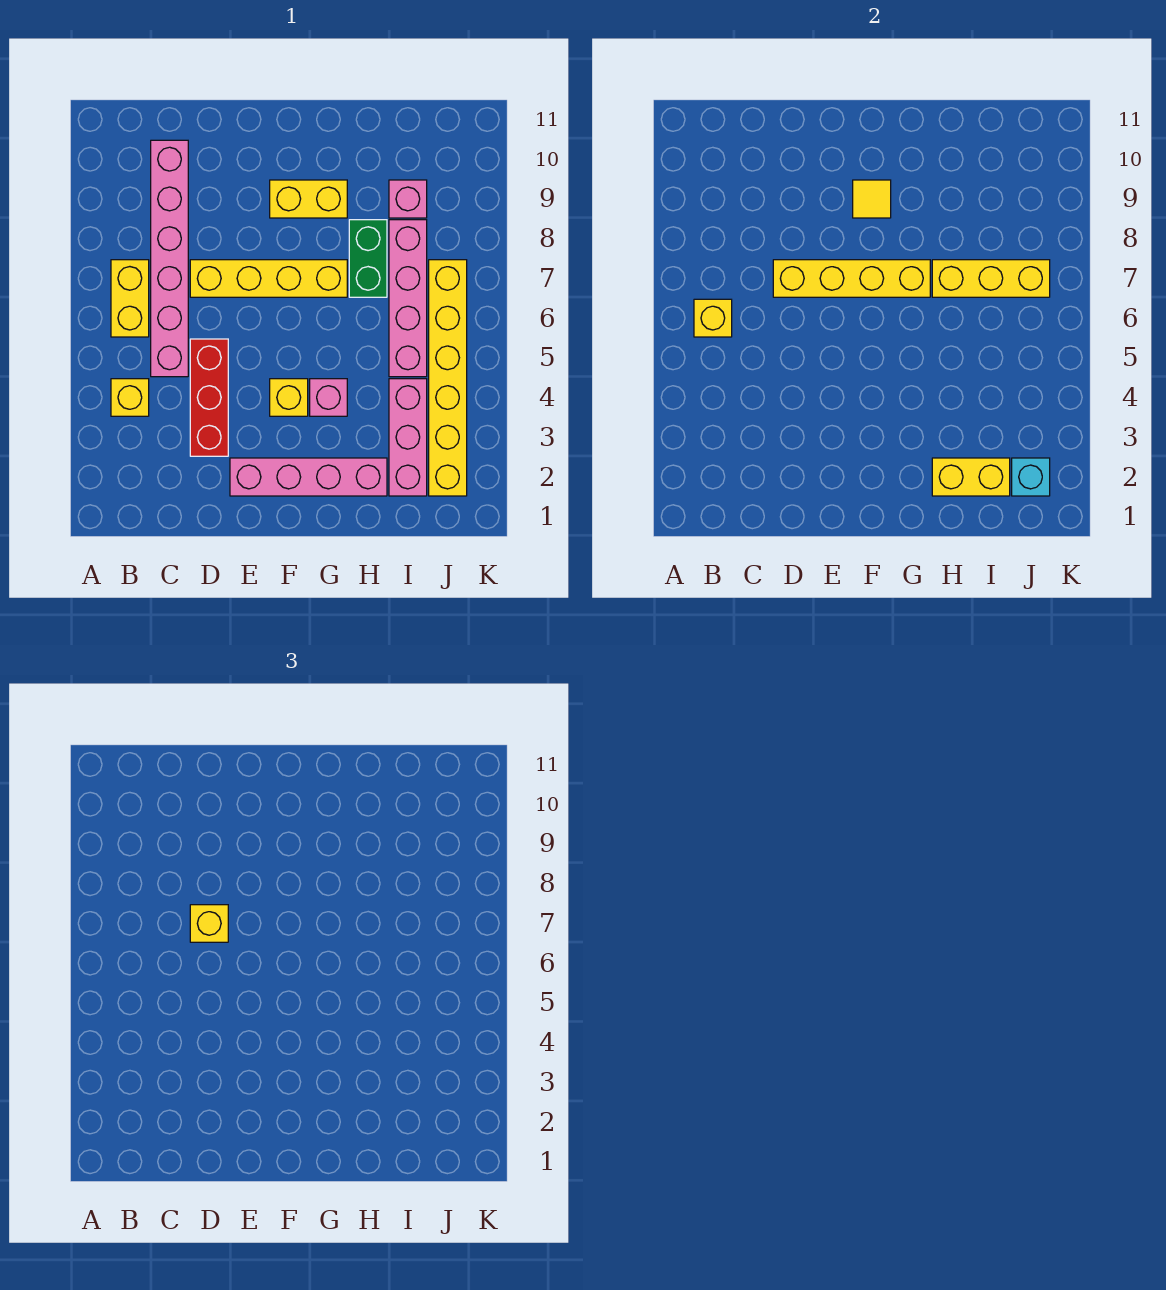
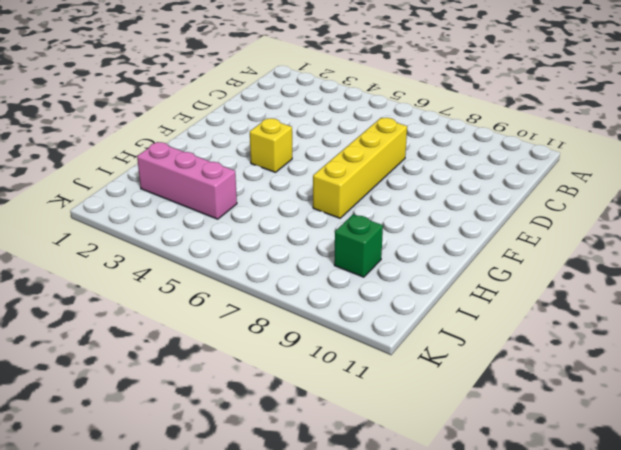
green brick I9 level 1 -> pink brick I9 level 1
none -> yellow brick B4 level 1
none -> yellow brick B6:B7 level 1
none -> pink brick C5:C10 level 1

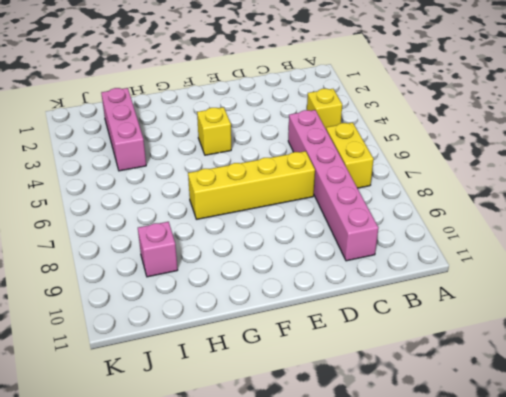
none -> red brick D3:D5 level 1
none -> pink brick E2:H2 level 1
none -> yellow brick F9:G9 level 1

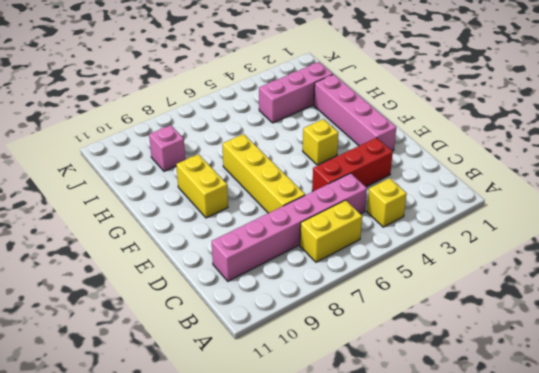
none -> pink brick G4 level 1
none -> green brick H7:H8 level 1
none -> pink brick I5:I8 level 1

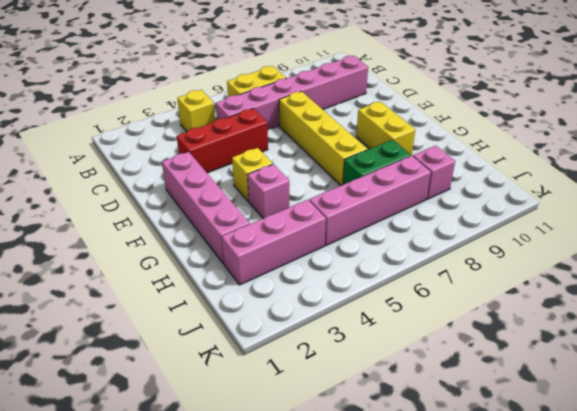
none -> yellow brick J2:J7 level 1
none -> yellow brick B6 level 2
none -> yellow brick D7:G7 level 2

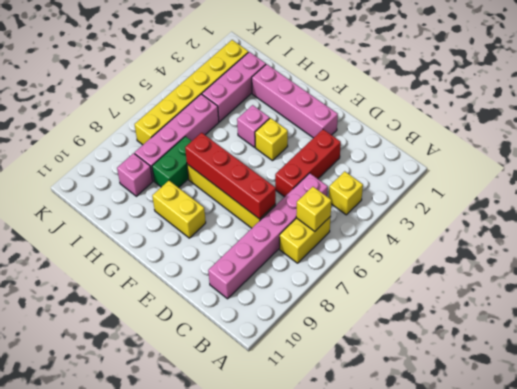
red brick D7:G7 level 2 -> yellow brick D7:G7 level 2
none -> yellow tile F9 level 2
none -> yellow brick H2:I2 level 2
none -> yellow brick H7:J7 level 2

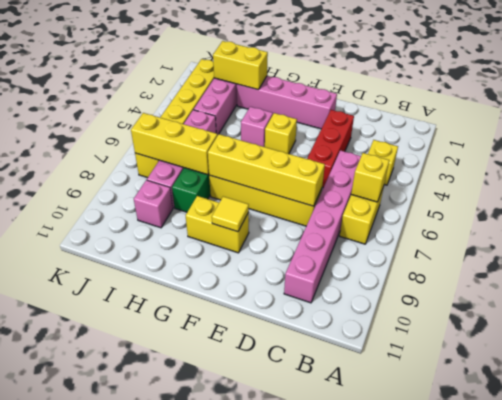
none -> cyan brick J2 level 2
none -> yellow brick D7 level 3

